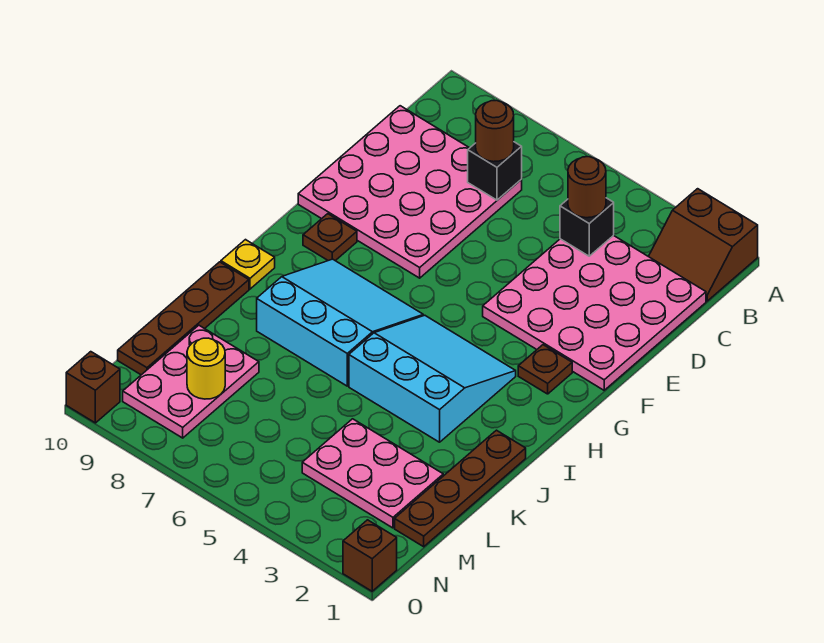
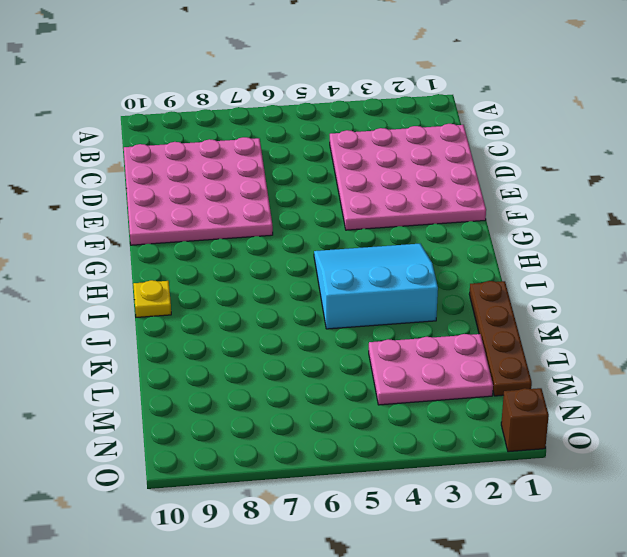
none -> brown slope A1:B2 level 1 top A
none -> brown plate G2 level 1
none -> brown plate G9 level 1

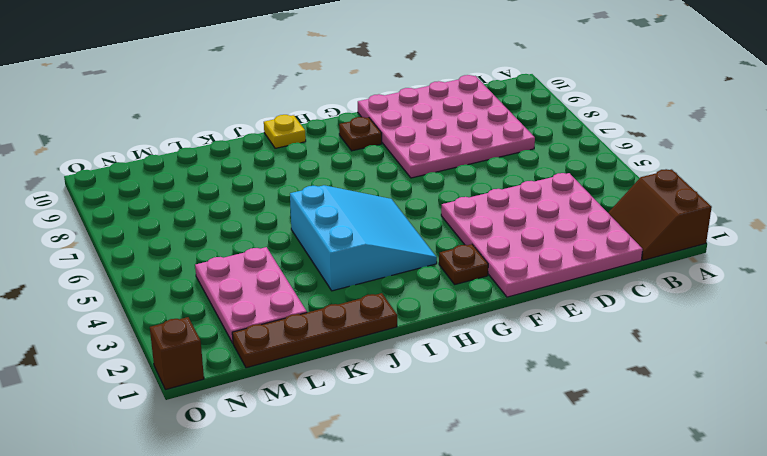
none -> cyan slope H6:J8 level 1 top J
none -> brown plate J10:M10 level 1
none -> pink plate L8:N9 level 1

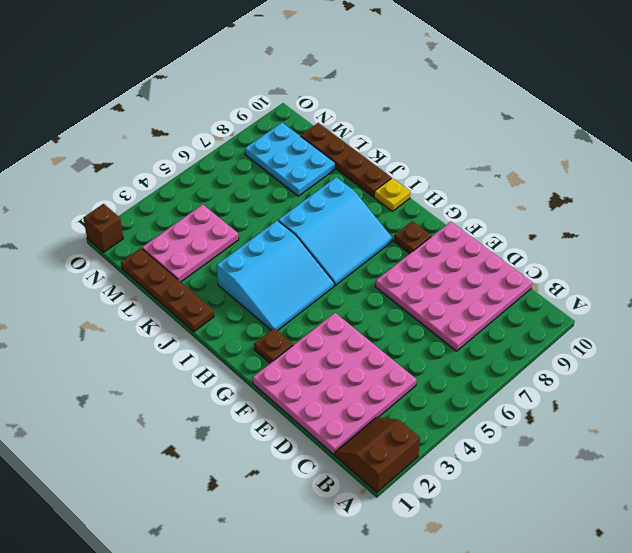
cyan plate L8:N9 level 1 -> pink plate L8:N9 level 1
none -> brown brick O10 level 1
none -> black brick C4 level 2
none -> black brick C7 level 2

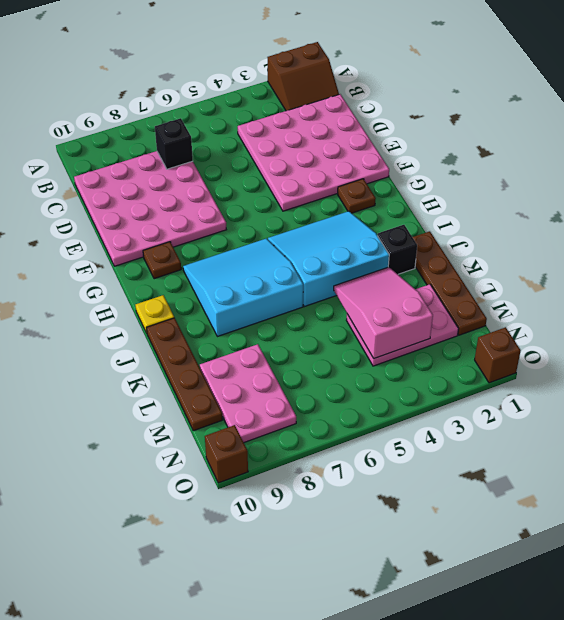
black brick J2 level 1 -> black brick C4 level 2
pink slope K3:M4 level 2 top M -> none
none -> yellow round brick M8 level 2
none -> brown round brick C4 level 3
none -> brown round brick C7 level 3

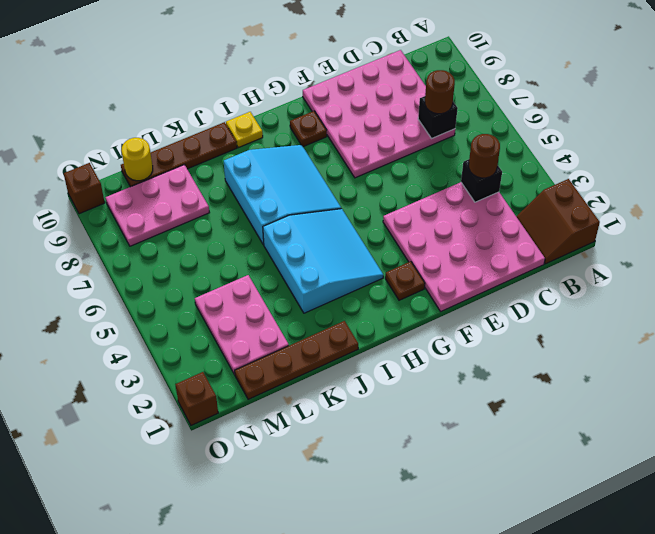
yellow round brick M10 level 2 -> yellow round brick M8 level 2

